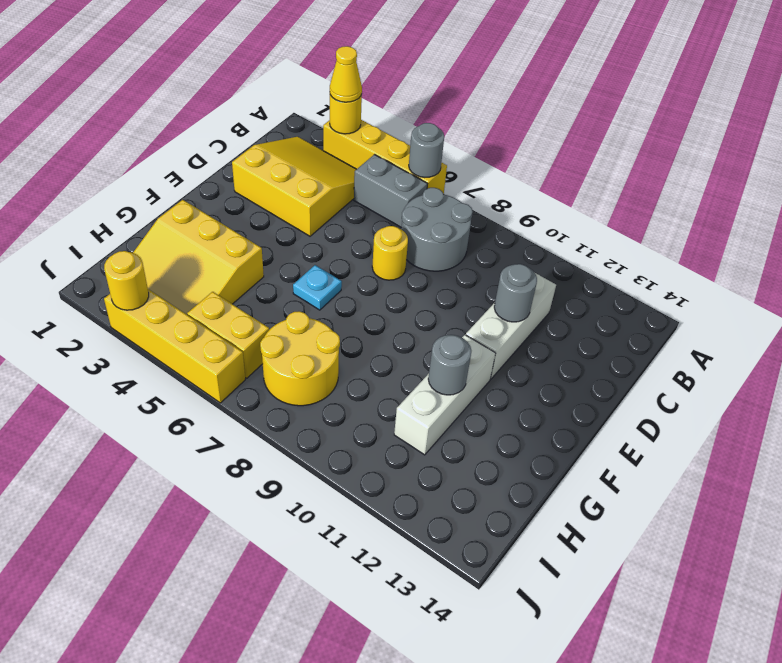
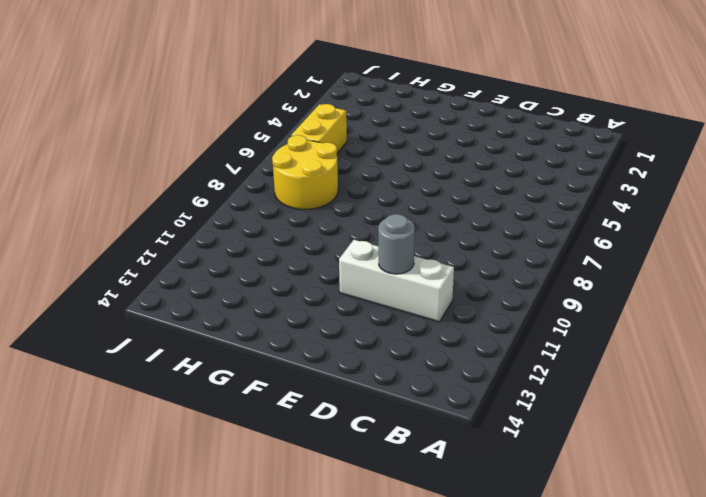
none -> yellow brick A3:A6 level 1
none -> yellow slope B2:D4 level 1 top D
none -> grey brick B5:B6 level 1

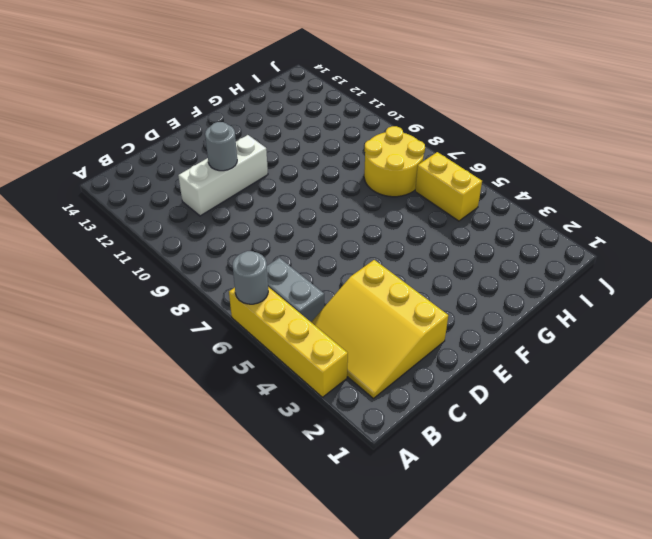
none -> grey round brick B7:C8 level 1
none -> yellow round brick D7 level 1
none -> cyan plate F6 level 1

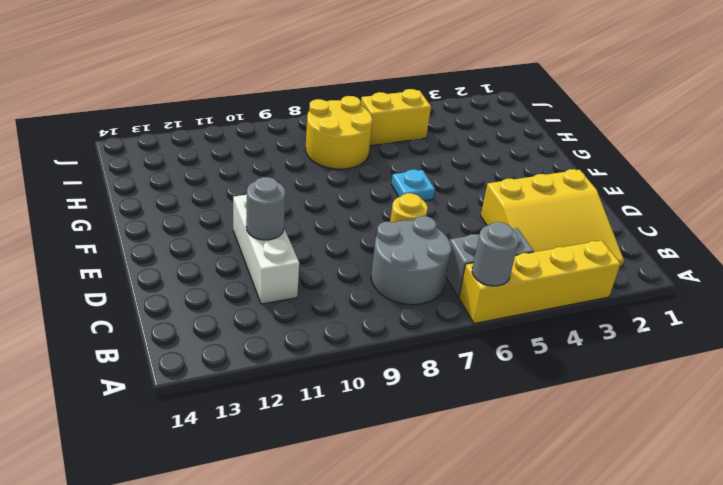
none -> white brick F11:H11 level 1
none -> yellow slope G2:I4 level 1 top G
none -> yellow brick J3:J6 level 1

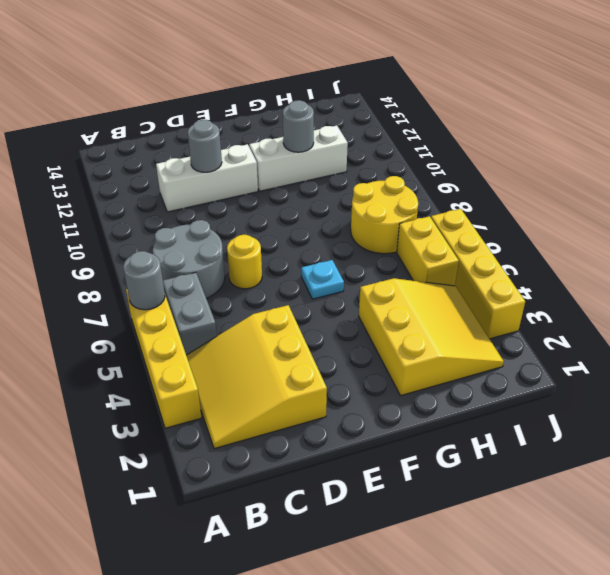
none -> yellow round brick A3 level 2
none -> yellow round brick J3 level 2
none -> yellow cone A3 level 3

